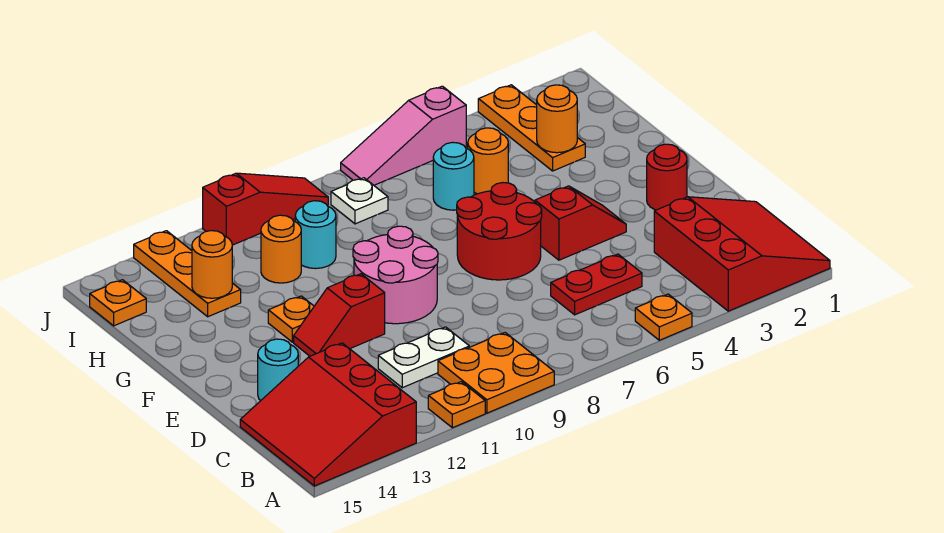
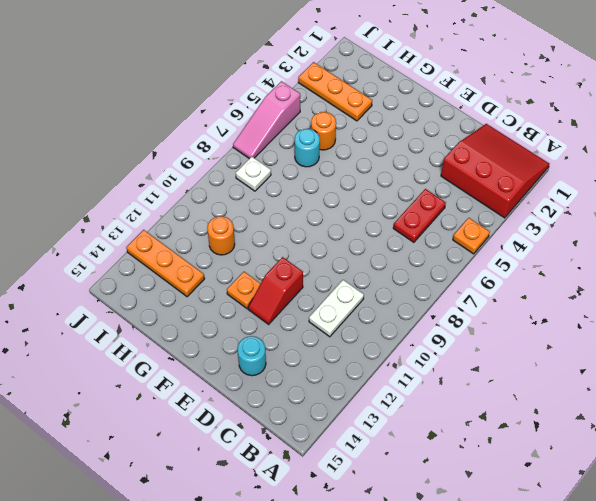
none -> orange plate A9:B10 level 1
none -> orange plate A11 level 1
none -> red slope A13:C15 level 1 top 13

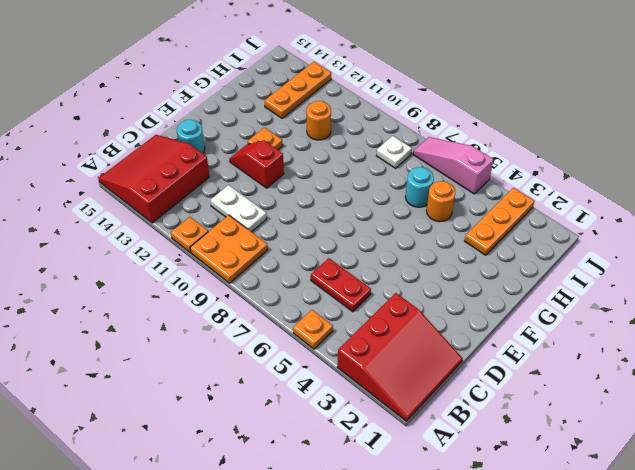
none -> red round brick E2 level 1
none -> red slope E4:E5 level 1 top 5
none -> red round brick E6:F7 level 1

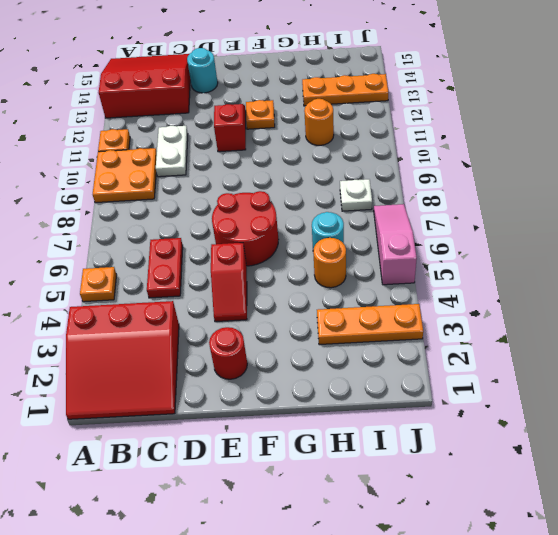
none -> pink round brick E9:F10 level 1
none -> cyan round brick H10 level 1
none -> orange plate I15 level 1

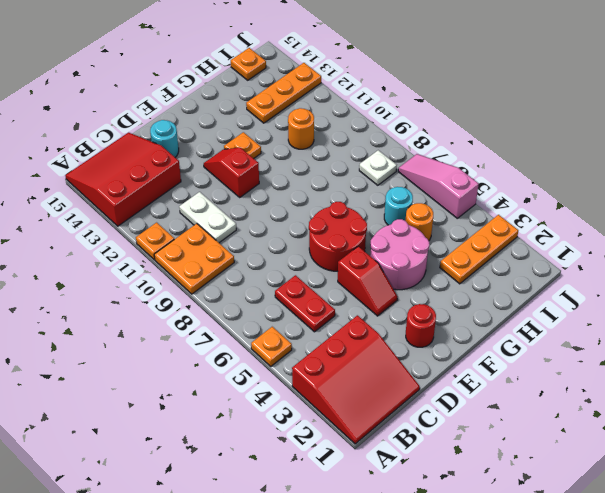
pink round brick F4:G5 level 1 -> pink round brick E9:F10 level 1
none -> cyan round brick H10 level 1
none -> red slope J9:J11 level 1 top 11
none -> orange round brick H3 level 2

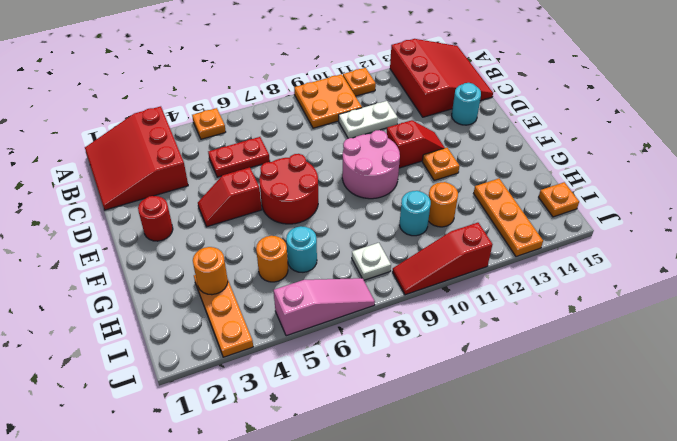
none -> orange round brick H13 level 2

